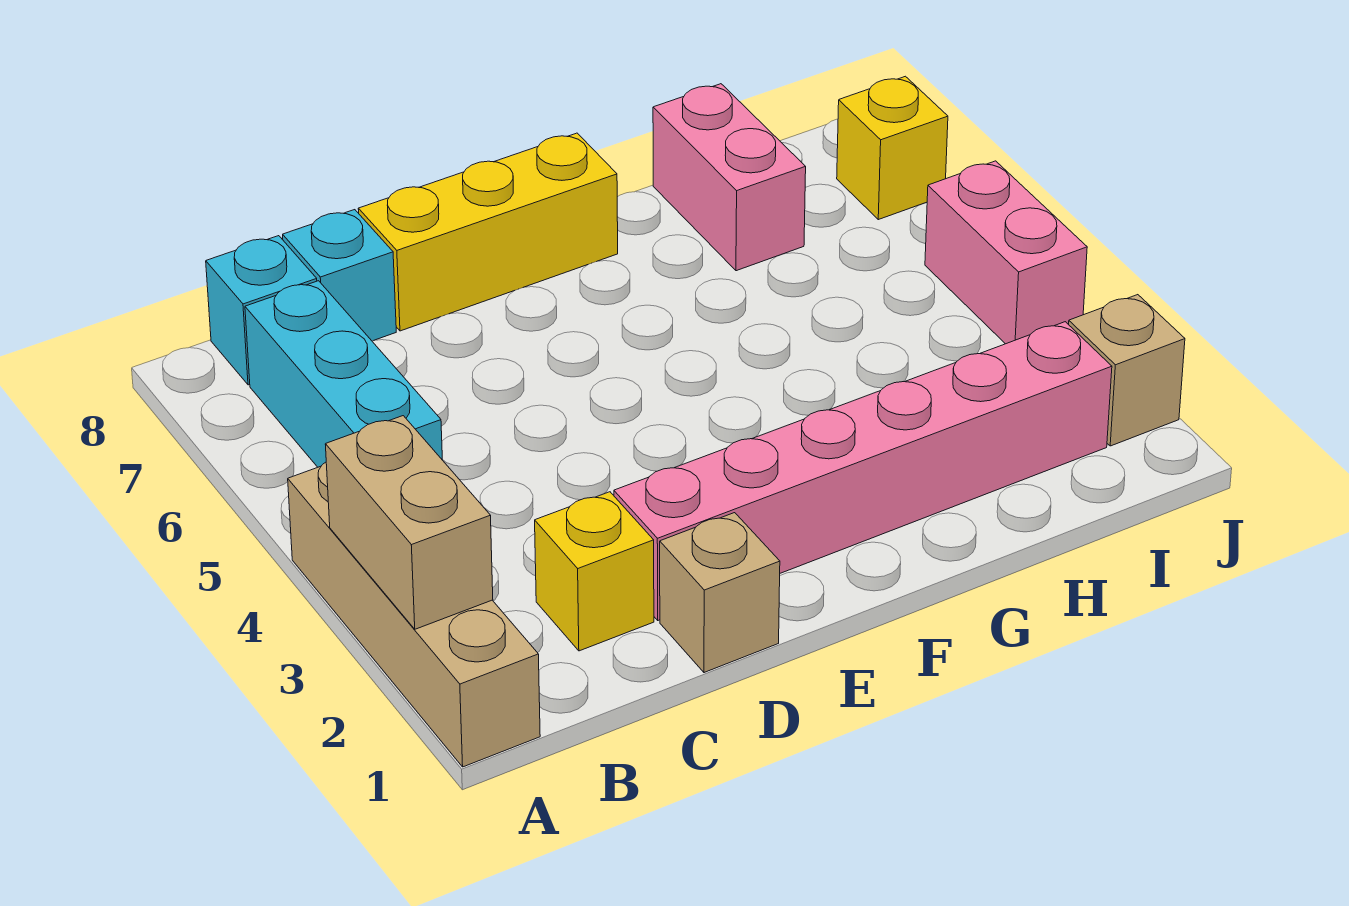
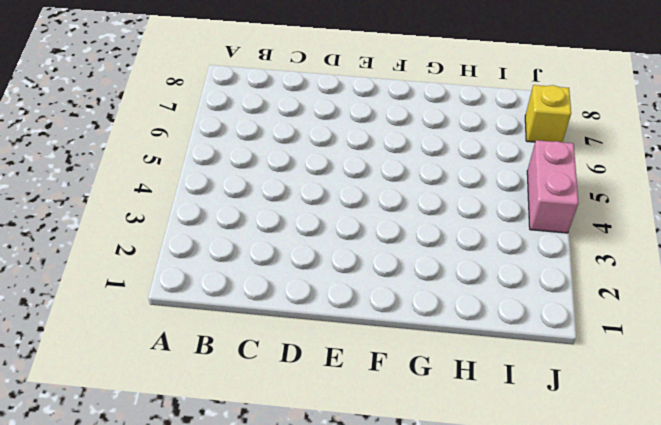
none -> tan brick A1:A4 level 1
none -> cyan brick B5:B7 level 1
none -> cyan brick B8 level 1

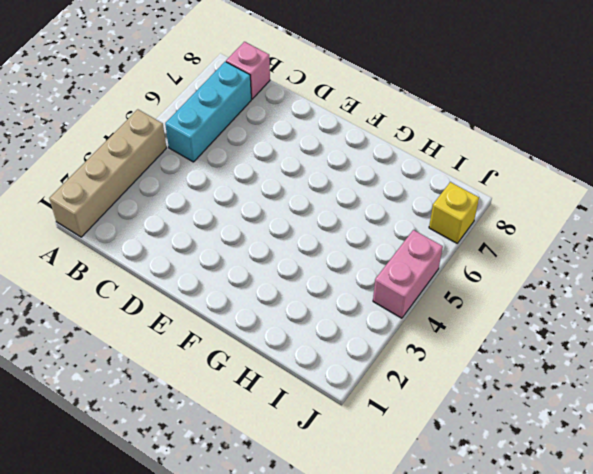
pink brick B8 level 1 -> cyan brick B8 level 1
none -> yellow brick C2 level 1
none -> cyan brick C8 level 1
none -> tan brick D1 level 1

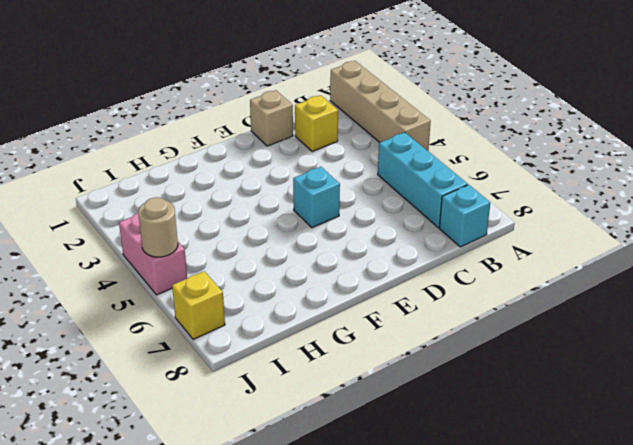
cyan brick E5 level 1 -> cyan brick C8 level 1
tan round brick J5 level 2 -> none
none -> pink brick D2:I2 level 1
none -> yellow brick D8:F8 level 1
none -> pink brick H7:H8 level 1

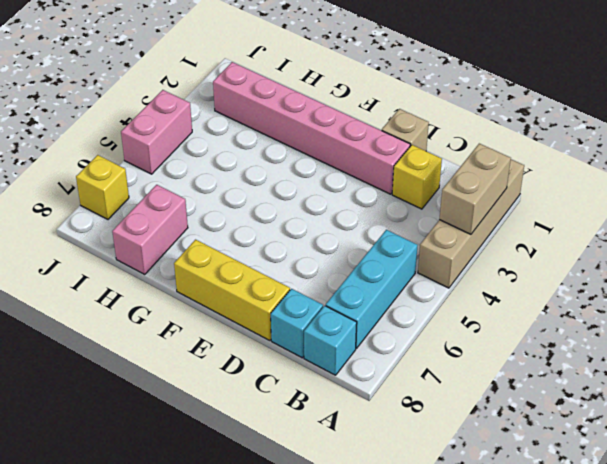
none -> tan brick J2 level 1

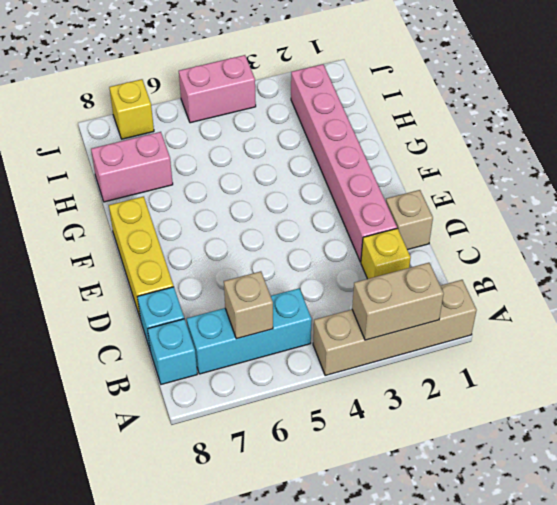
tan brick B6 level 2 -> tan brick J2 level 1

